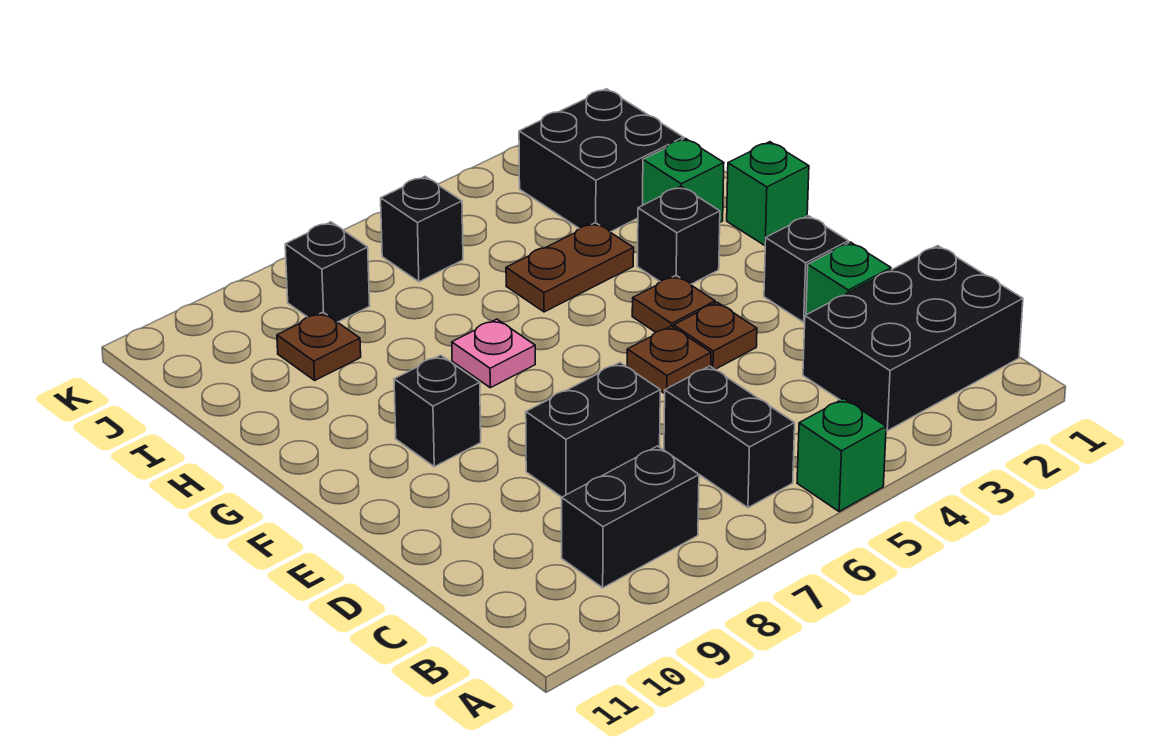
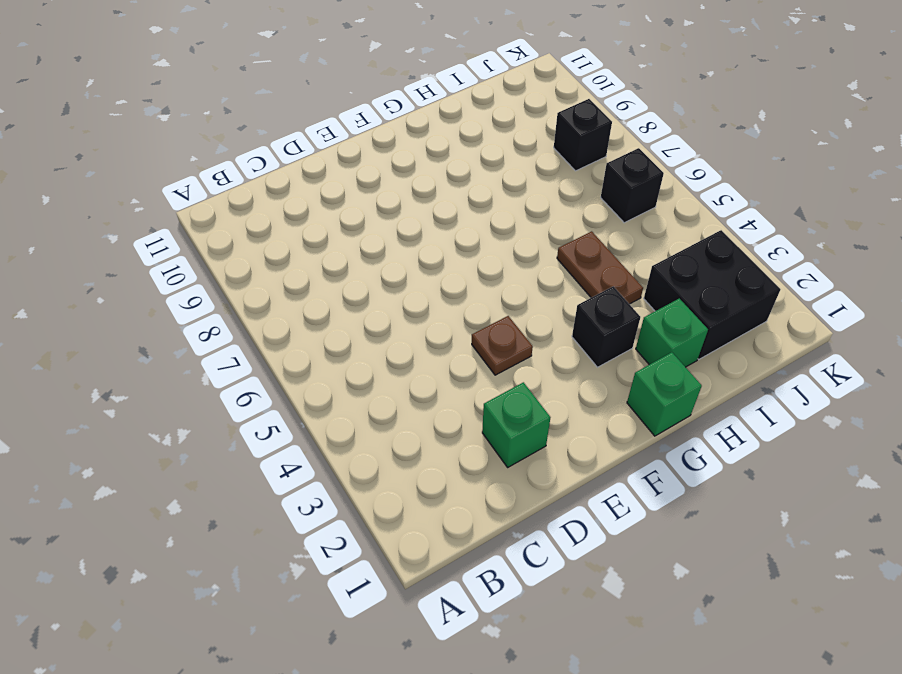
none -> green brick A5 level 1
none -> black brick B1:C3 level 1
none -> black brick B6:C6 level 1

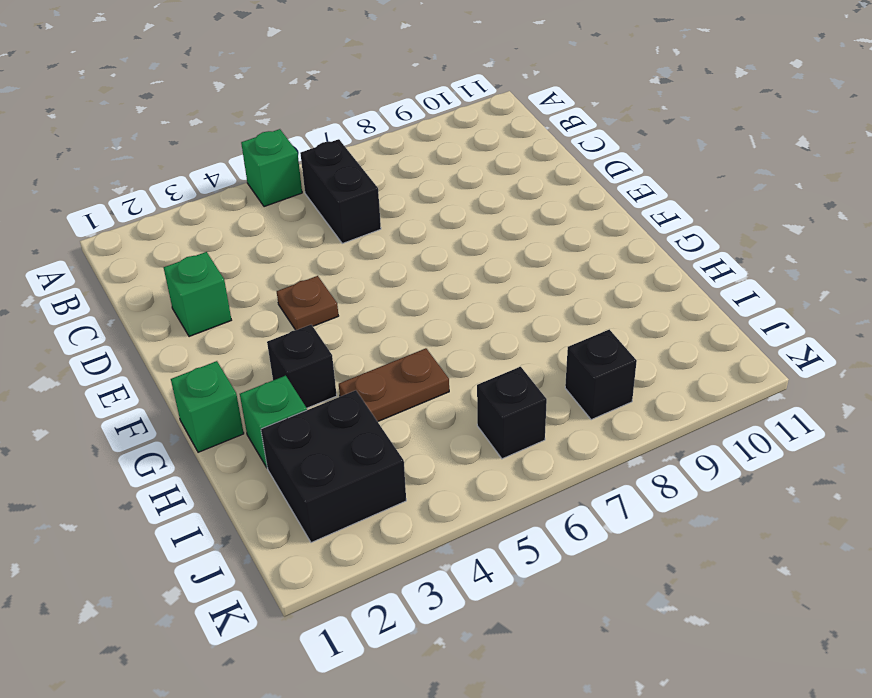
none -> black brick B1:C3 level 1
none -> black brick B8:B9 level 1
none -> black brick D7:D8 level 1

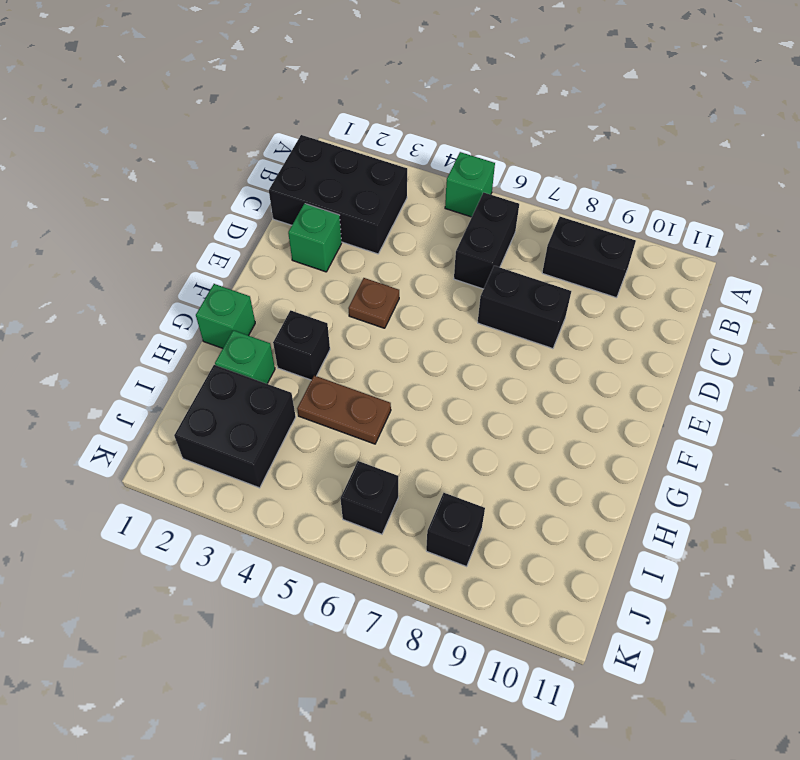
none -> black brick E2 level 1
none -> brown plate E5 level 1
none -> brown plate F4 level 1

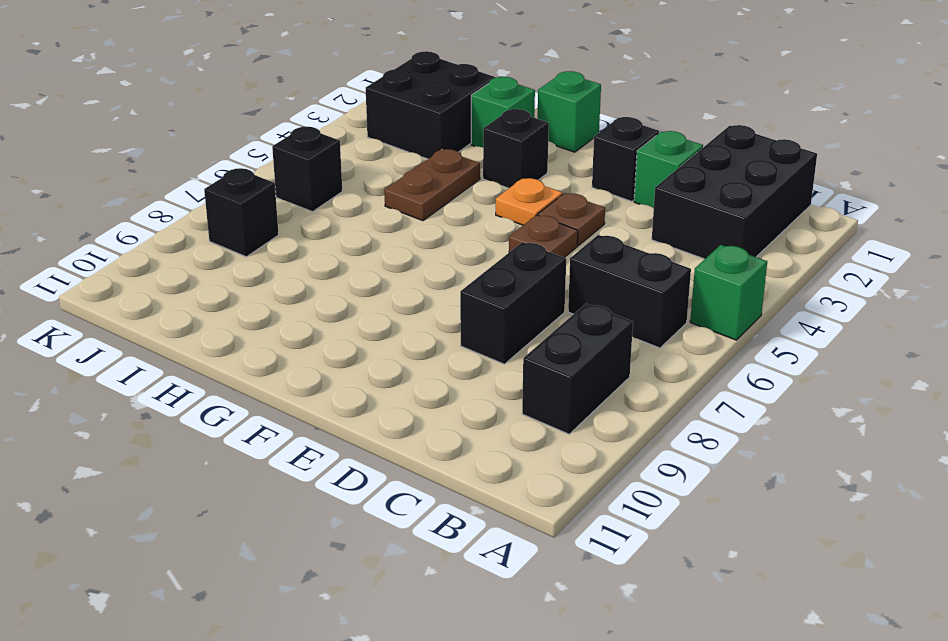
orange plate F4 level 1 -> brown plate F4 level 1
none -> black brick F9 level 1
none -> pink plate G7 level 1
none -> brown plate I9 level 1

